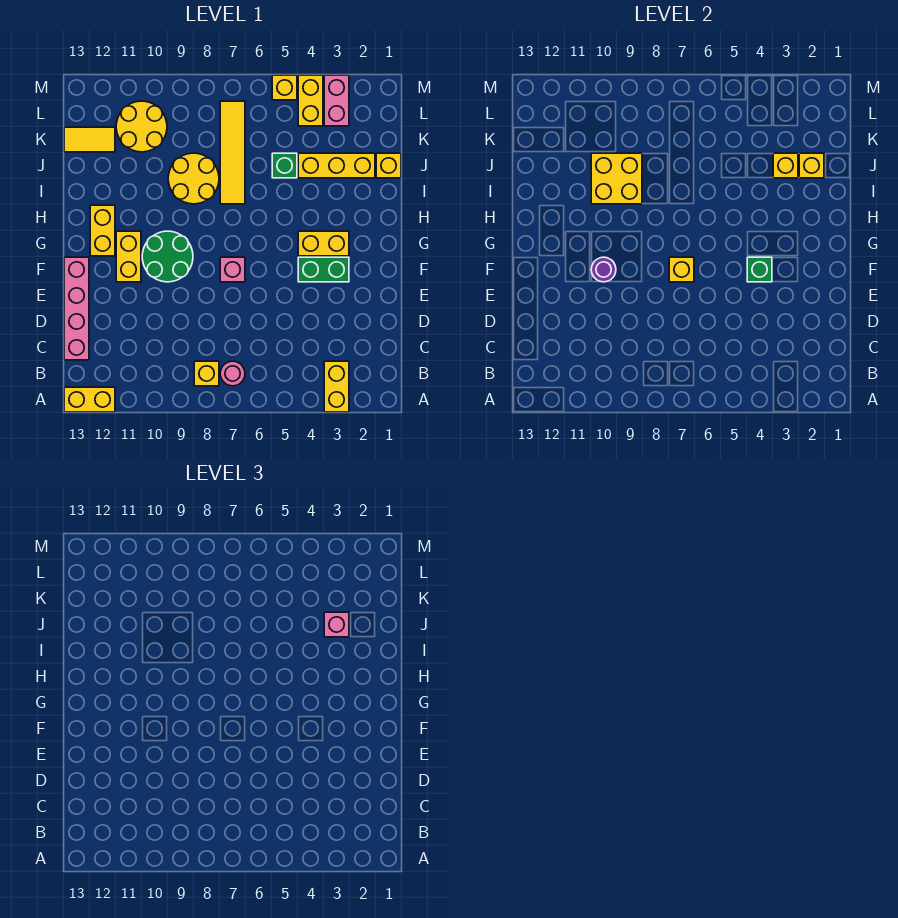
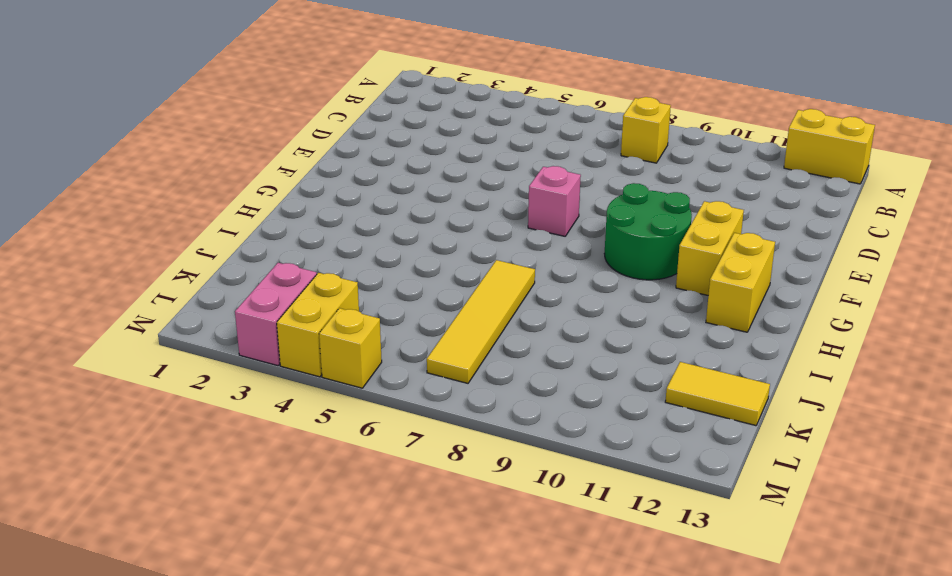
none -> yellow brick A3:B3 level 1
none -> pink round brick B7 level 1
none -> pink brick C13:F13 level 1

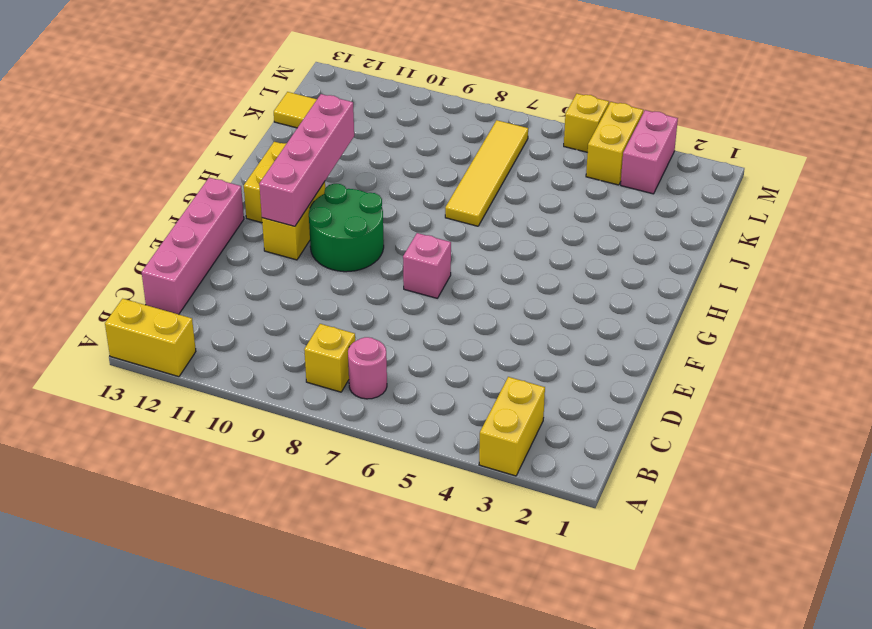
pink brick F11:I11 level 2 -> none
none -> green brick F3:F4 level 1
none -> yellow brick G3:G4 level 1
none -> yellow round brick I8:J9 level 1

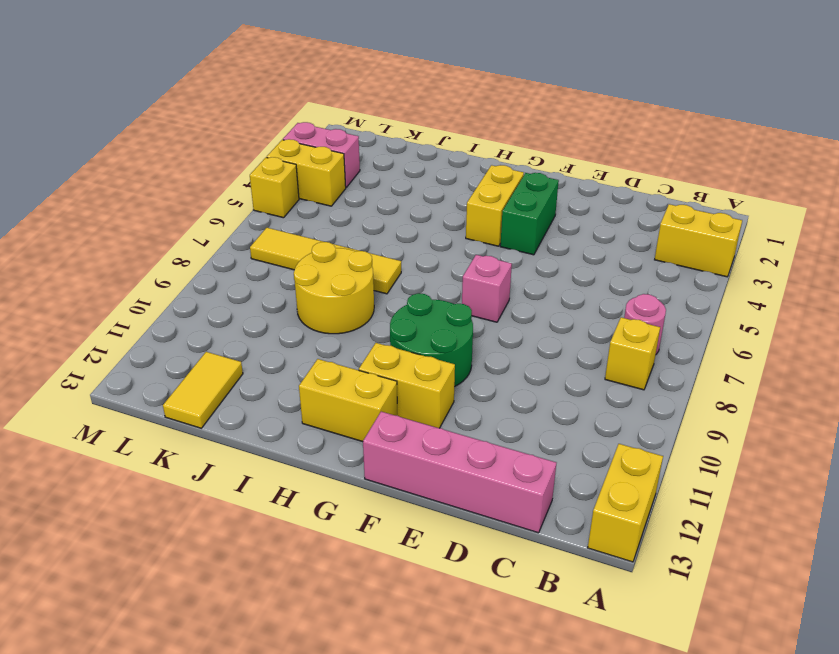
none -> yellow brick J1 level 1
none -> yellow brick J2:J4 level 1
none -> green brick J5 level 1

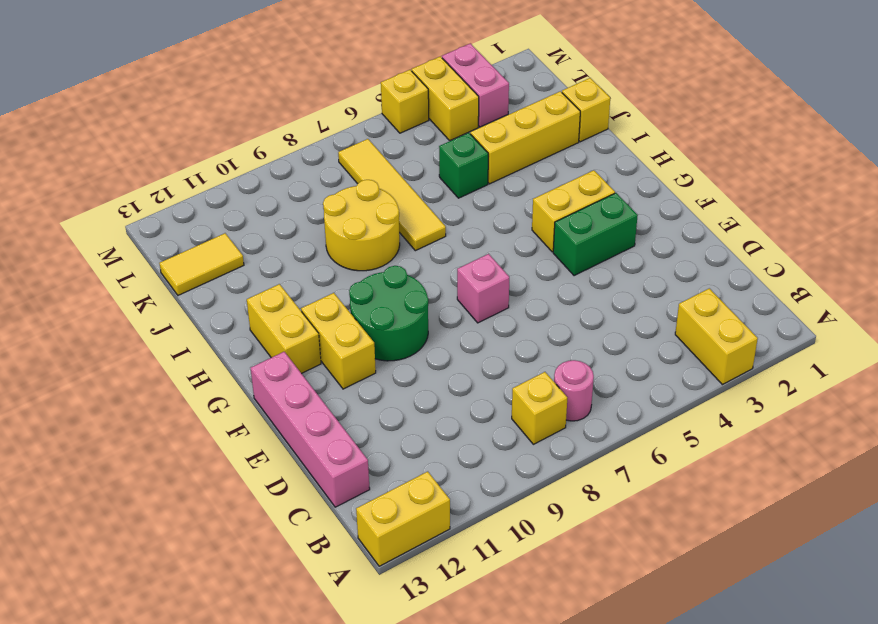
none -> yellow round brick K10:L11 level 1
none -> green brick F4 level 2
none -> yellow brick F7 level 2

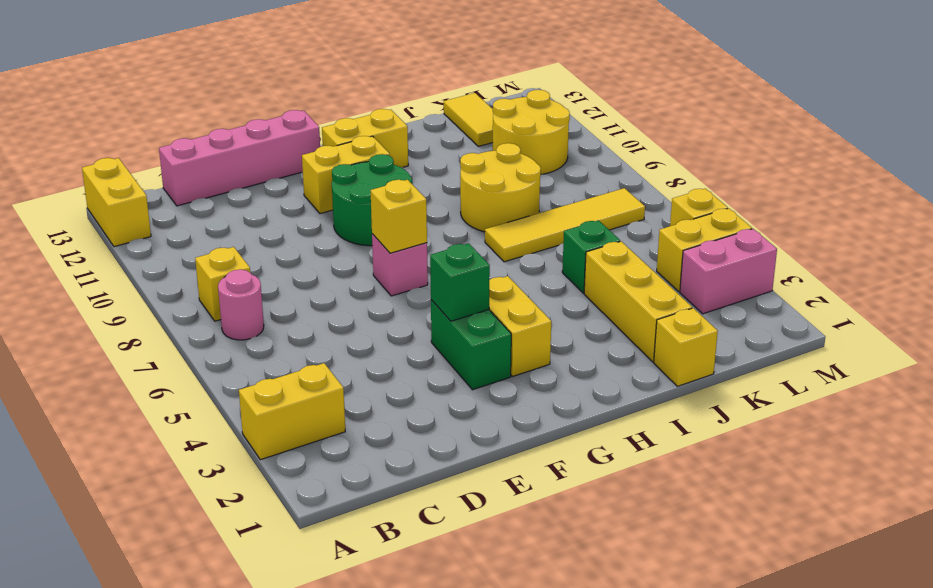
none -> purple round brick F10 level 2
none -> yellow brick I9:J10 level 2
none -> yellow brick J2 level 2

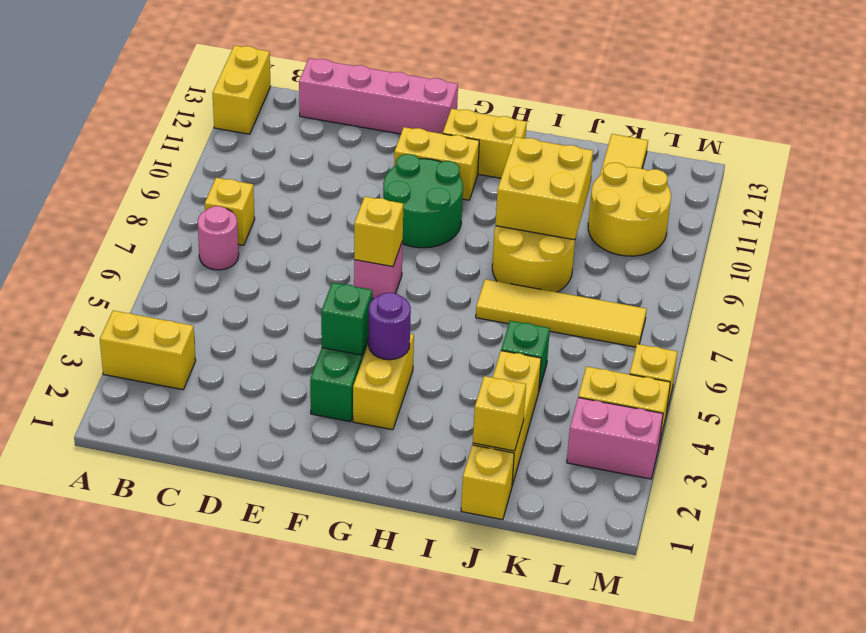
purple round brick G4 level 2 -> purple round brick F10 level 2
none -> yellow brick J3 level 2
none -> pink brick J3 level 3

